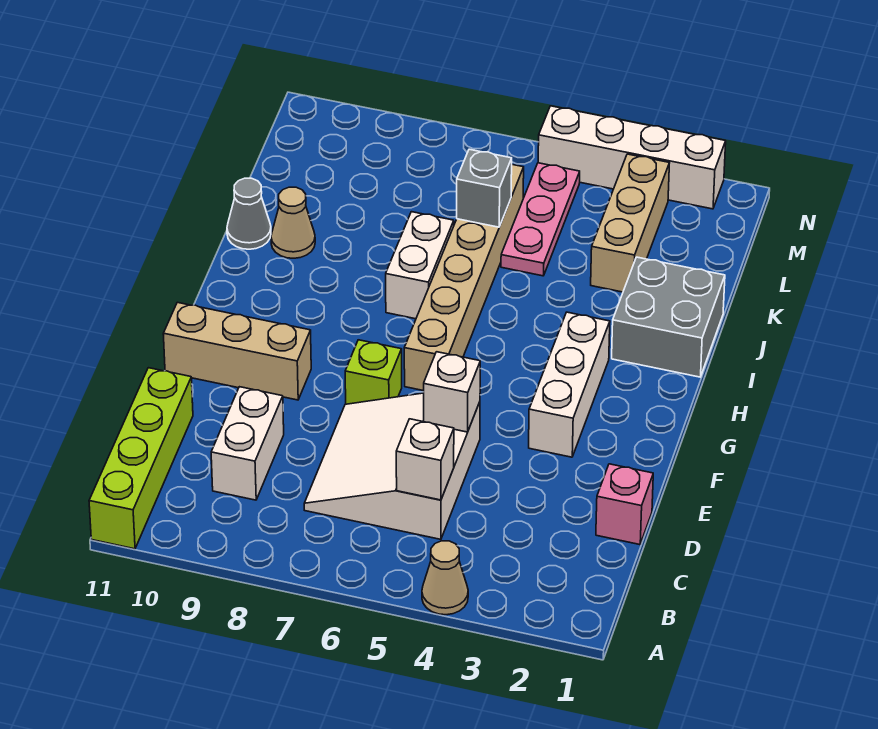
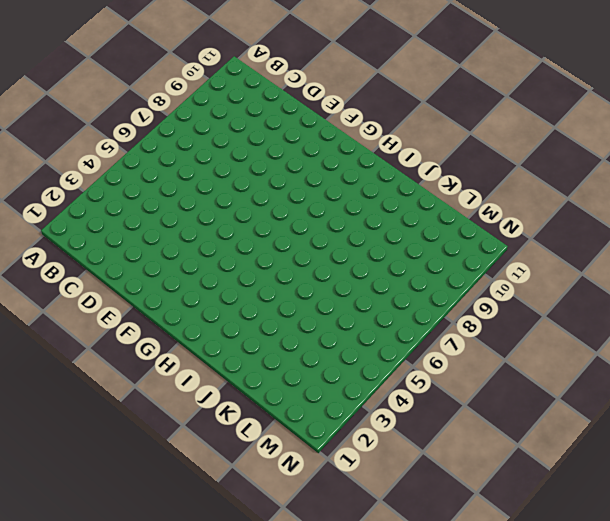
none -> tan cone A4 level 1
none -> lime brick A11:D11 level 1
none -> white slope C5:E7 level 1 top 5

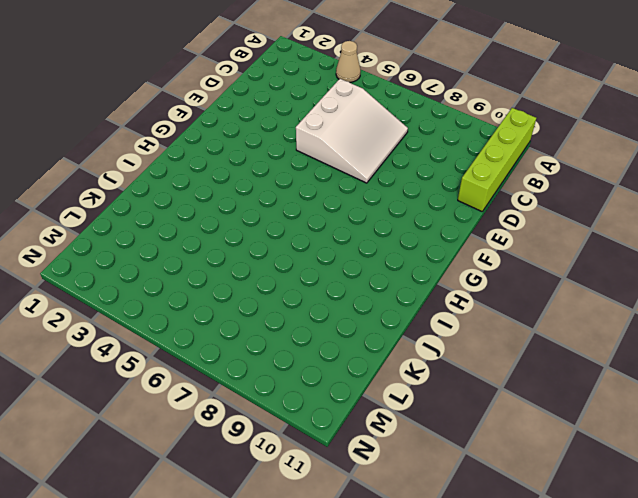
none -> white brick C9:D9 level 1
none -> pink brick D1 level 1
none -> white brick F3:H3 level 1

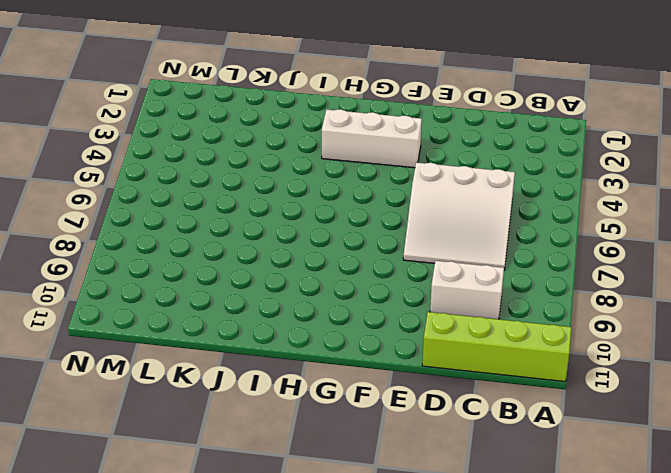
none -> tan cone A4 level 1
none -> pink brick D1 level 1
none -> lime brick F7 level 1

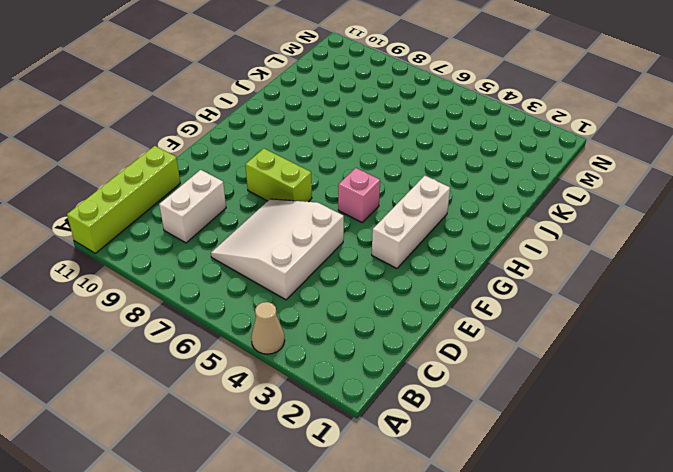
lime brick F7:F8 level 1 -> lime brick F7 level 1
pink brick G5 level 1 -> pink brick D1 level 1
none -> tan brick F9:F11 level 1
none -> tan brick G6:L6 level 1
none -> grey brick I1:J2 level 1

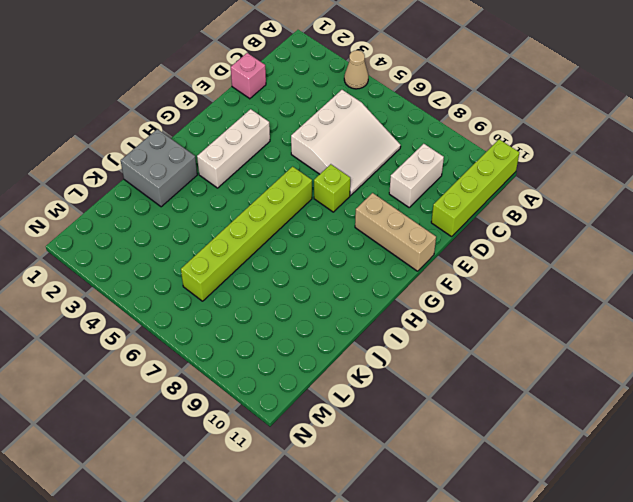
lime brick G6:L6 level 1 -> tan brick G6:L6 level 1
none -> white brick I7:J7 level 1
none -> tan cone J10 level 1
none -> grey cone J11 level 1

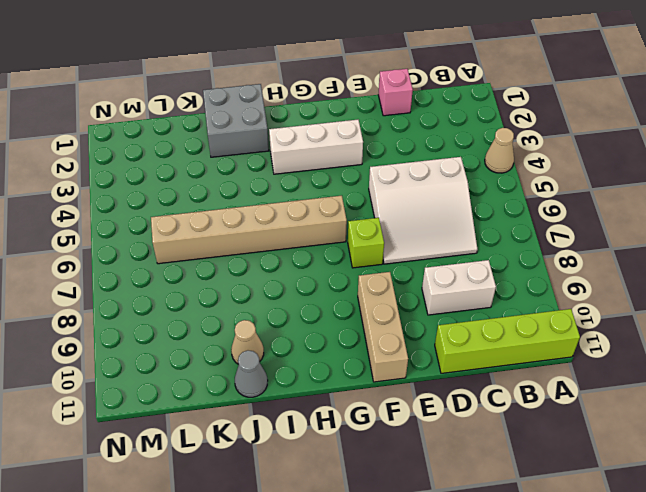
none -> white brick I7:J7 level 1
none -> tan brick K3:M3 level 1
none -> pink plate K5:M5 level 1

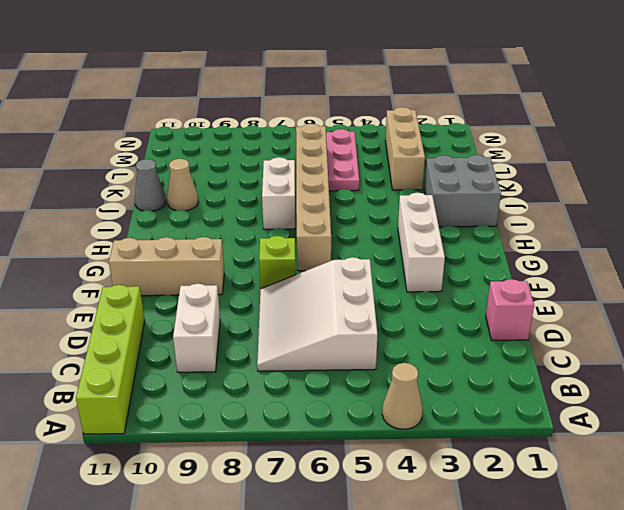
none -> white brick N2:N5 level 1
none -> white brick C5 level 2
none -> white brick E5 level 2

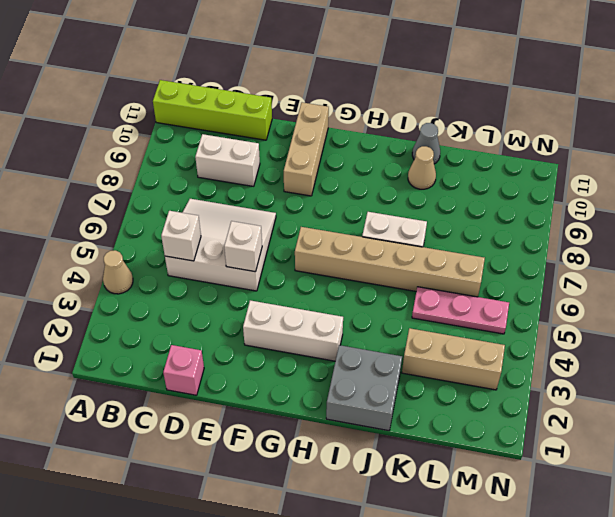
none -> lime brick F7 level 1
none -> white brick N2:N5 level 1
none -> grey brick K6 level 2

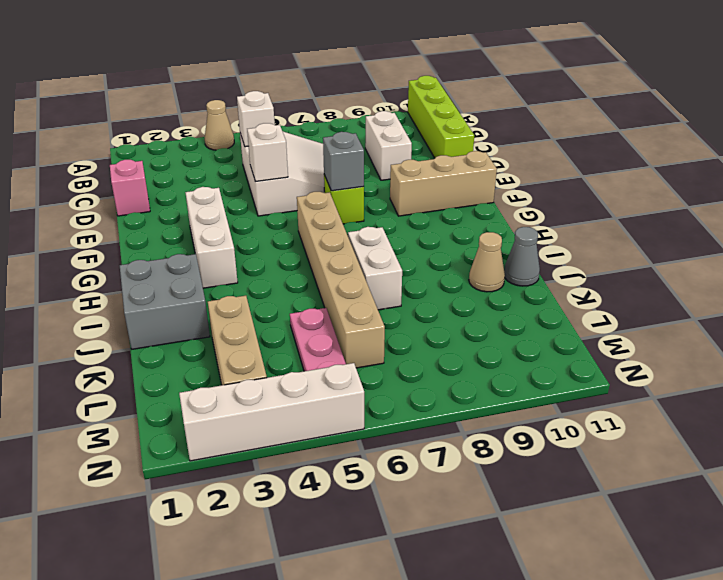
grey brick F7 level 2 -> grey brick K6 level 2

